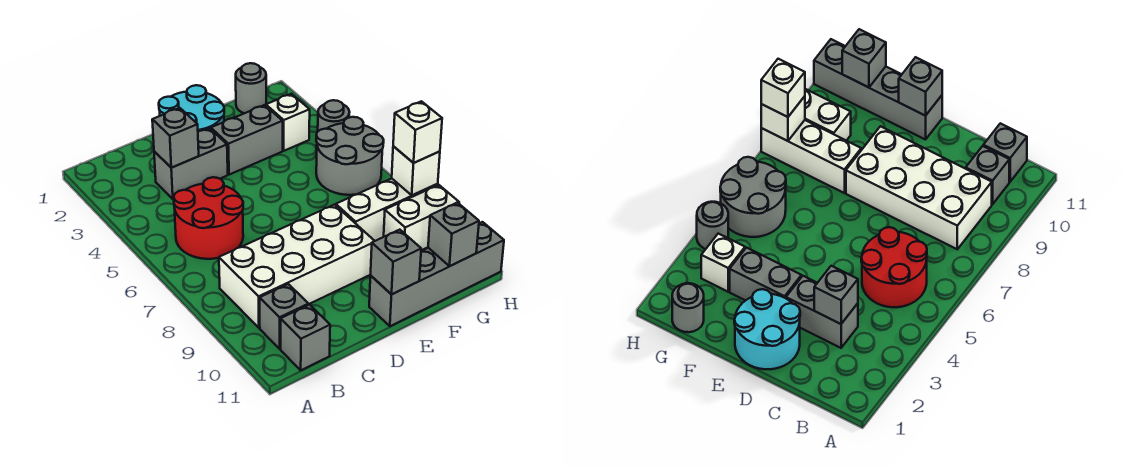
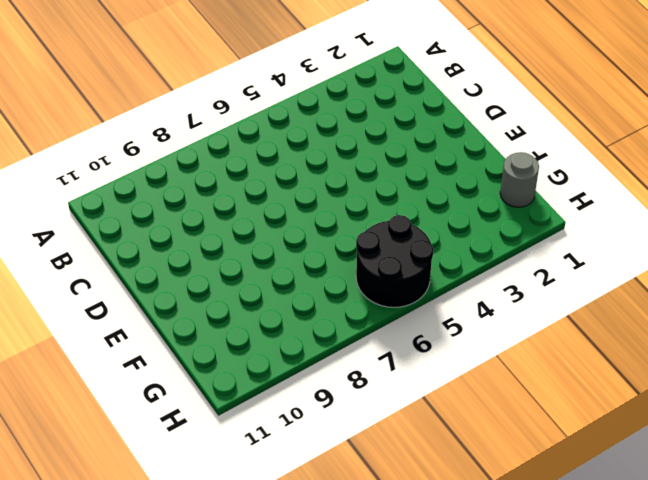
black round brick G5:H6 level 1 -> grey round brick G5:H6 level 1
none -> red round brick B5:C6 level 1
none -> white brick B8:E9 level 1
none -> grey brick B10 level 1

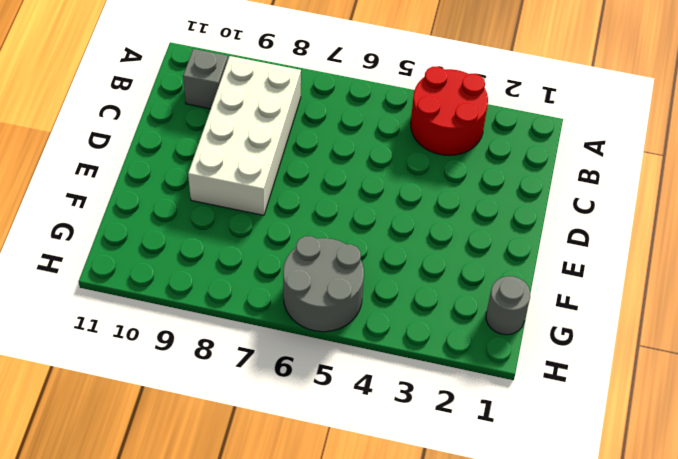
red round brick A3:B4 level 1 -> red round brick B5:C6 level 1
none -> grey brick B11 level 1
none -> grey brick C3:D3 level 1
none -> cyan round brick D1:E2 level 1

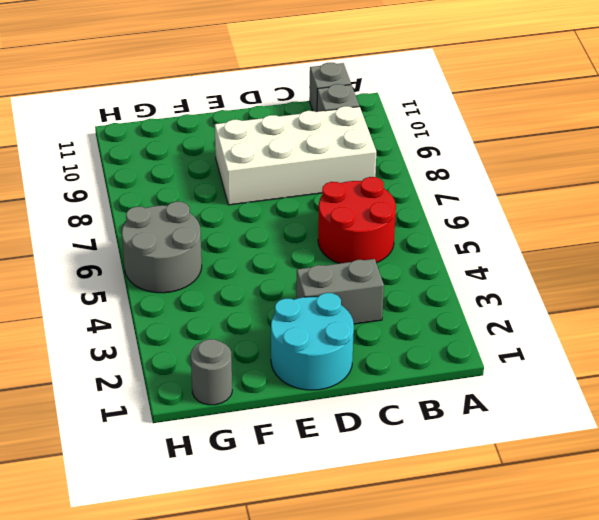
none -> grey brick E3:F3 level 1
none -> grey brick E11:H11 level 1
none -> white brick F8:H8 level 1

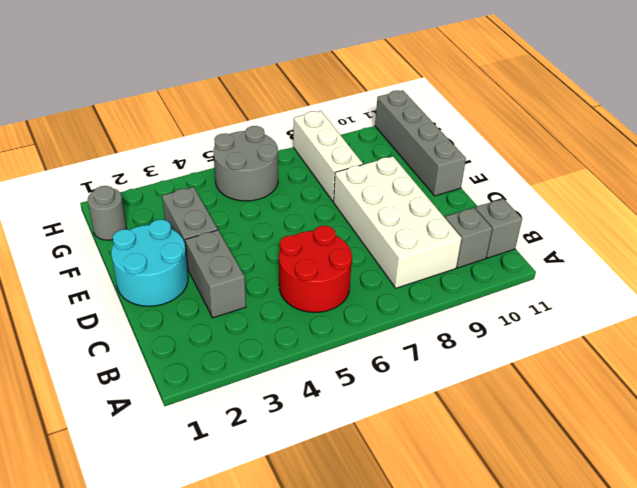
none -> white brick G3 level 1
none -> white brick G9:H9 level 1
none -> grey round brick H4 level 1

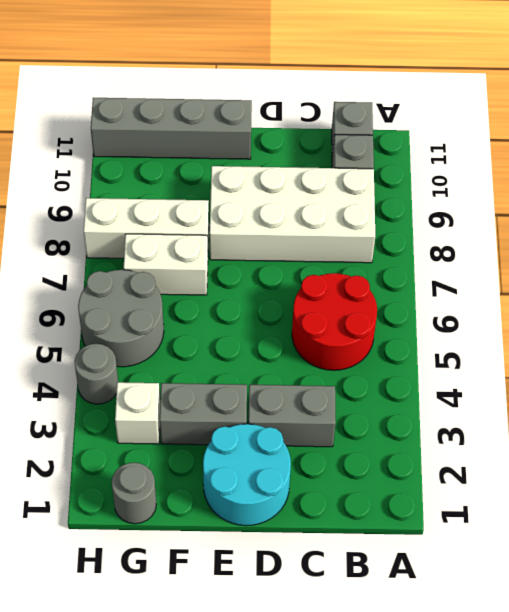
white brick F7:G7 level 1 -> white brick G9:H9 level 1
none -> grey brick C3 level 2
none -> grey brick E11 level 2
none -> grey brick G11 level 2

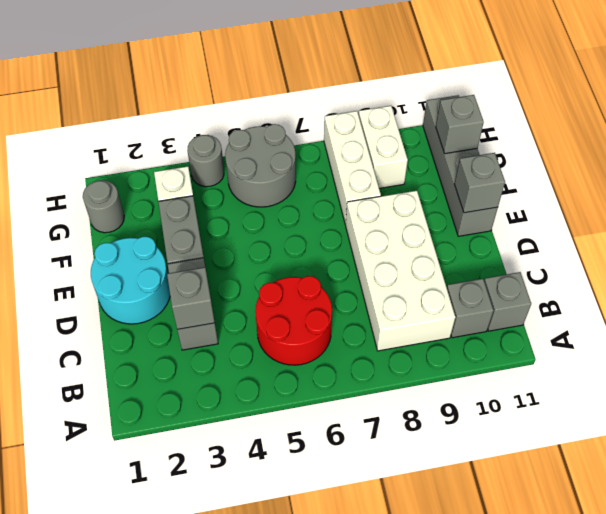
none -> white brick H8 level 2
none -> white brick H8 level 3

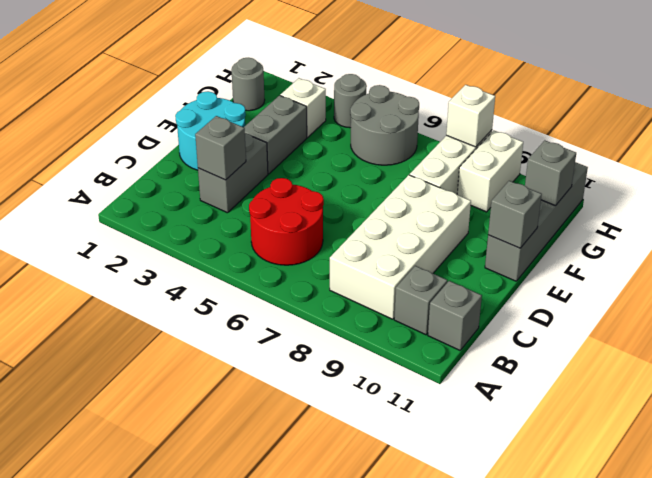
none -> white brick H8 level 3

